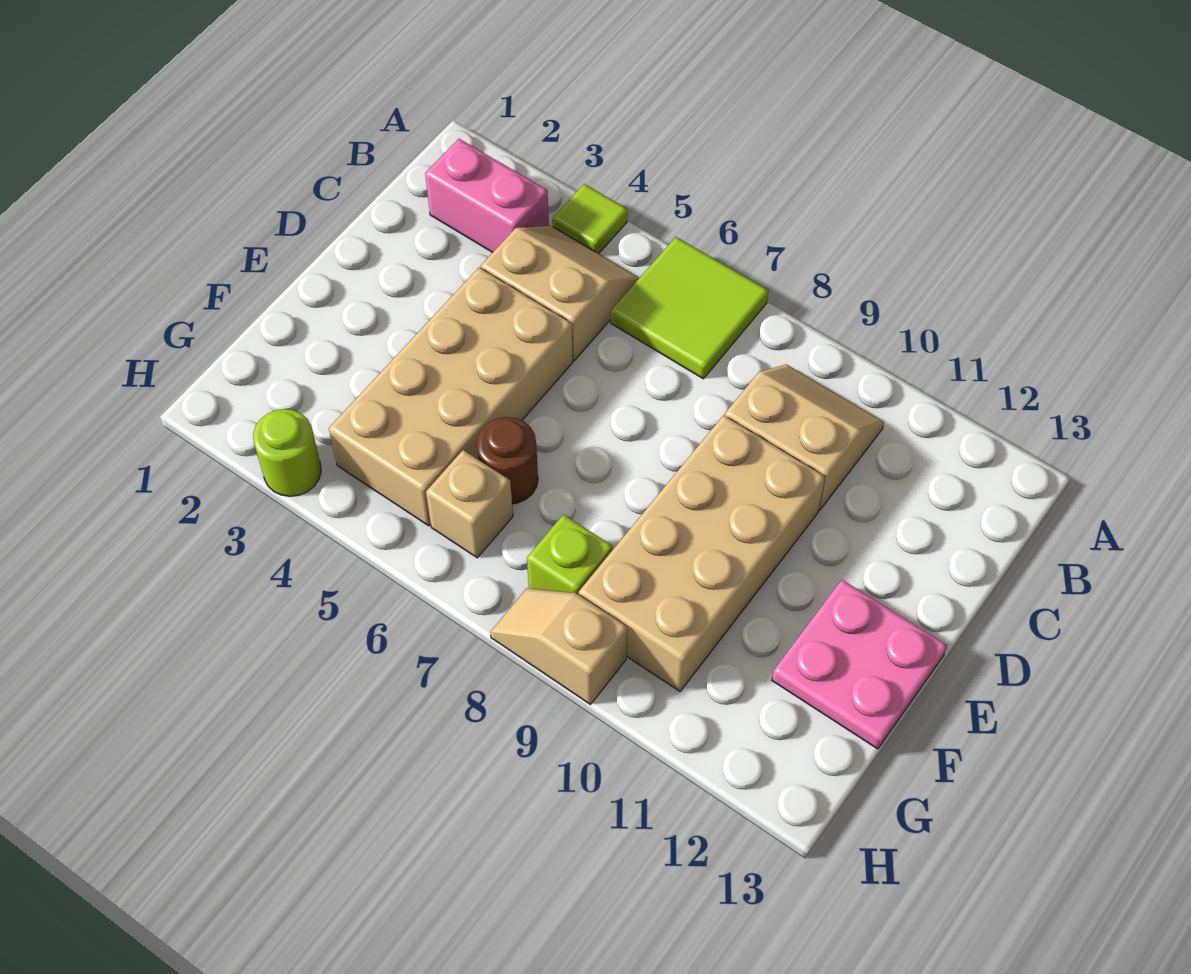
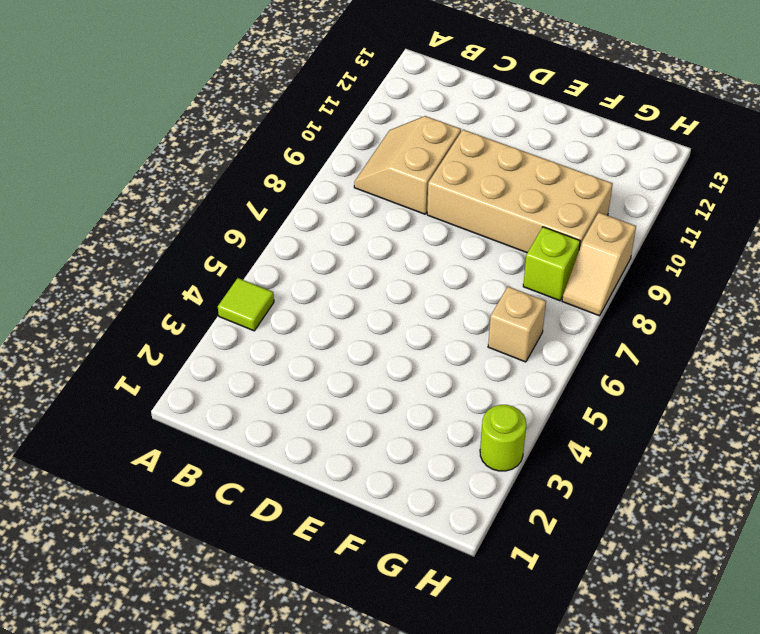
none -> lime tile A6:B7 level 1
none -> pink brick B2:B3 level 1
none -> tan slope B4:C5 level 1 top C

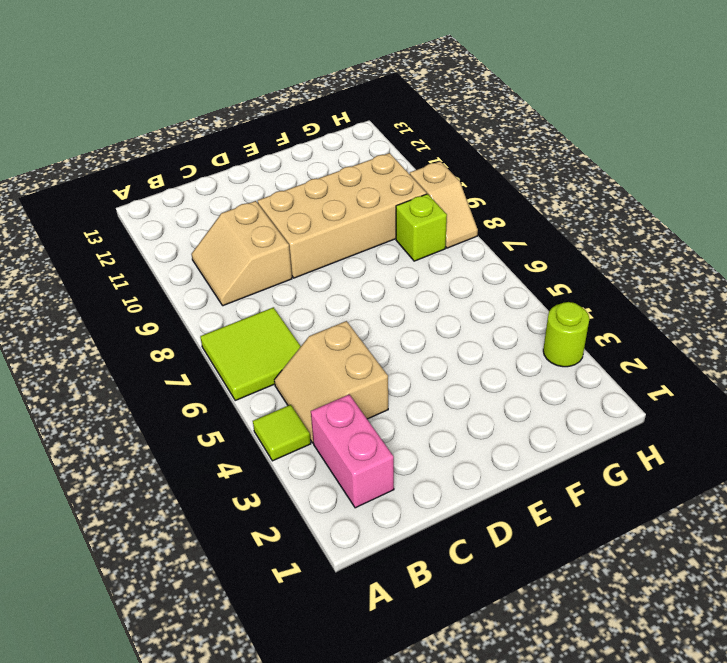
none -> tan brick D4:G5 level 1
none -> pink plate E12:F13 level 1
none -> brown round brick F6 level 1

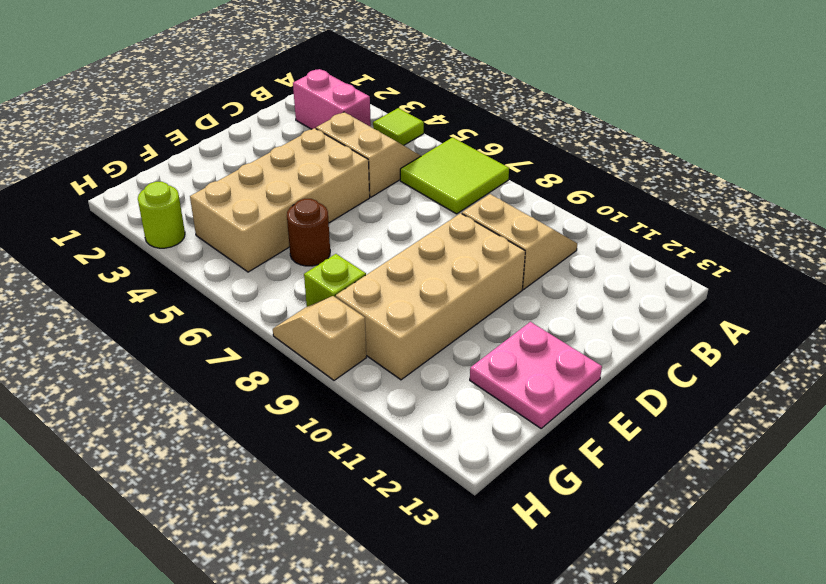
none -> tan brick G6 level 1

